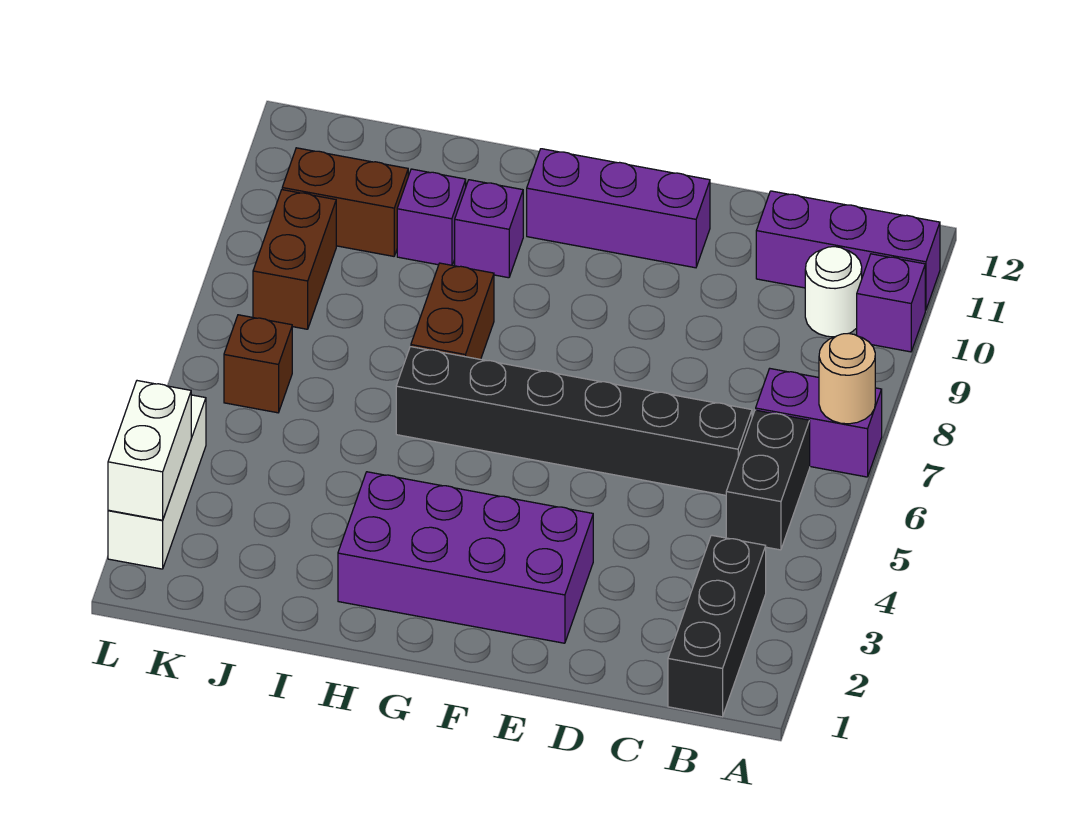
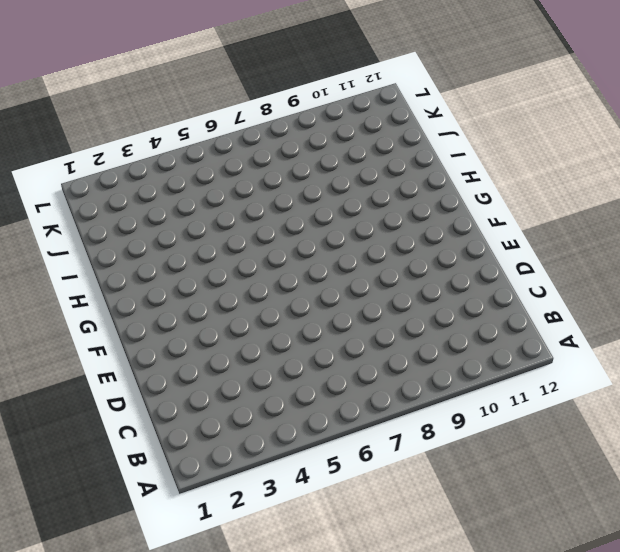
none -> purple brick A7:B7 level 1
none -> purple brick A10 level 1
none -> purple brick A11:C11 level 1

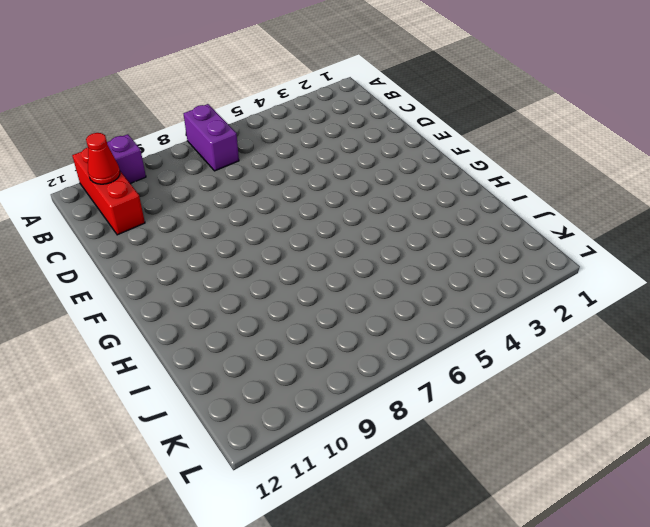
red brick A11:C11 level 1 -> purple brick A11:C11 level 1
red cone B11 level 2 -> none
none -> black brick B1:B3 level 1
none -> black brick B5:B6 level 1
none -> white round brick B10 level 1

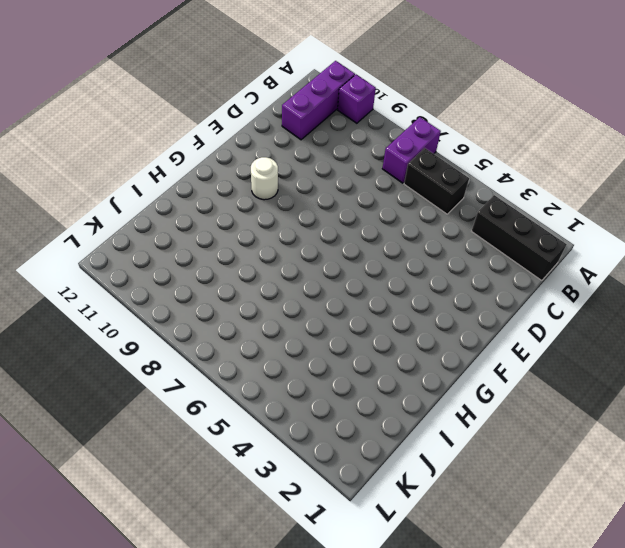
white round brick F10 level 1 -> white round brick B10 level 1
none -> black brick C6:H6 level 1
none -> purple brick E2:H3 level 1
none -> purple brick E11:G11 level 1

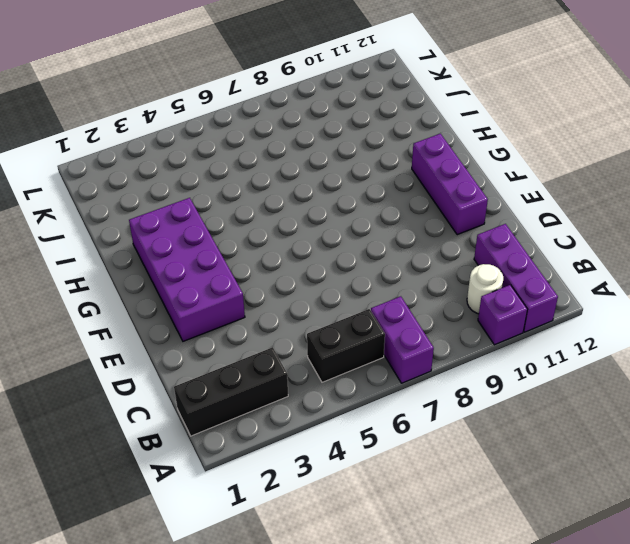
none -> black brick C6:H6 level 1
none -> brown brick H7:H8 level 1
none -> purple brick H10 level 1

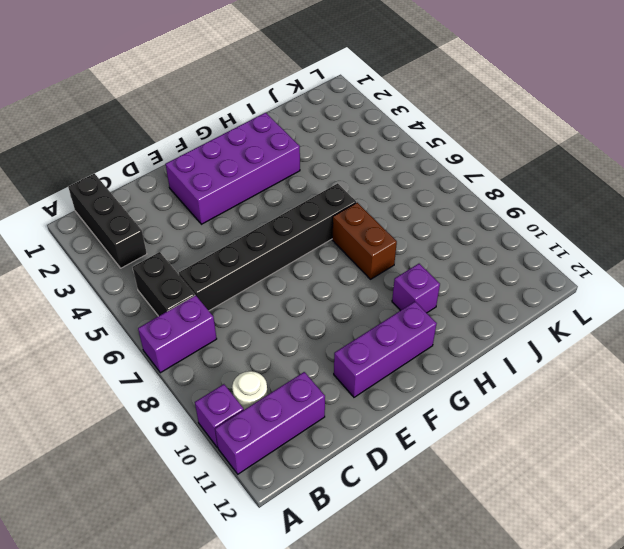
none -> purple brick I10 level 1
none -> brown brick J10:K10 level 1
none -> brown brick K6 level 1

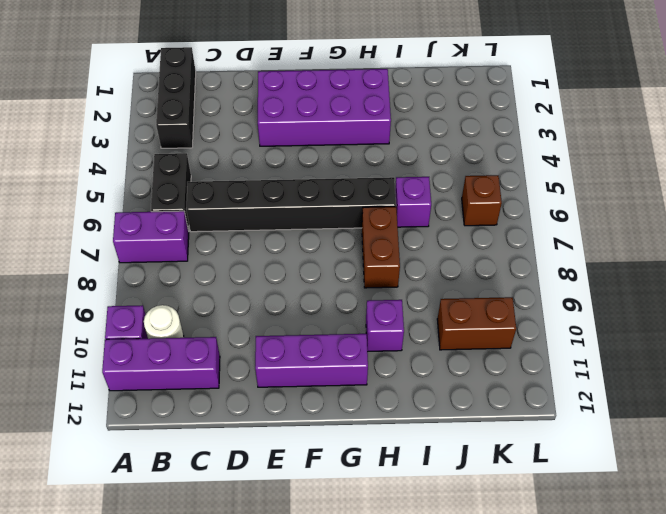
purple brick I6 level 1 -> purple brick I10 level 1
none -> brown brick K8:K9 level 1
none -> white brick L2:L4 level 1
none -> tan round brick A7 level 2

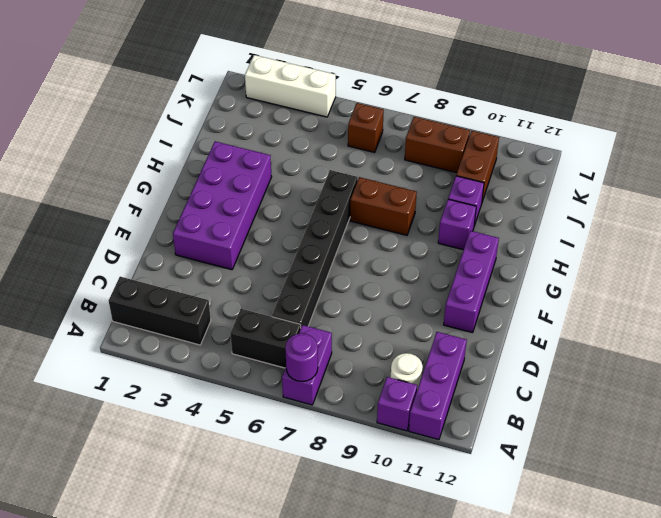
purple round brick A7 level 2 -> tan round brick A7 level 2
none -> white brick L2:L3 level 2

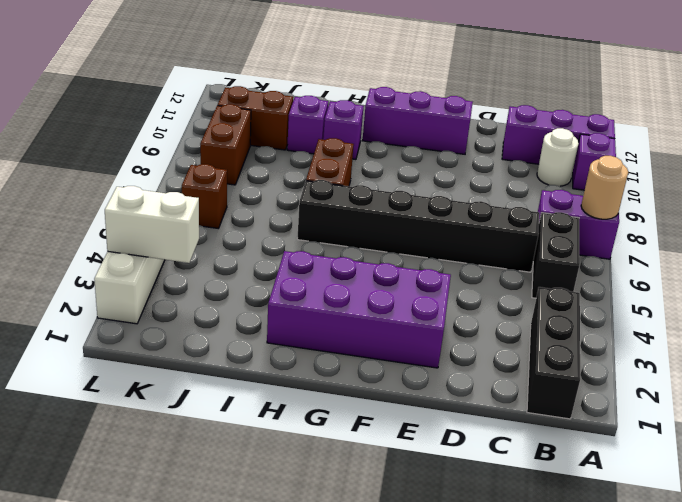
white brick K3:L3 level 2 -> white brick L2:L3 level 2

